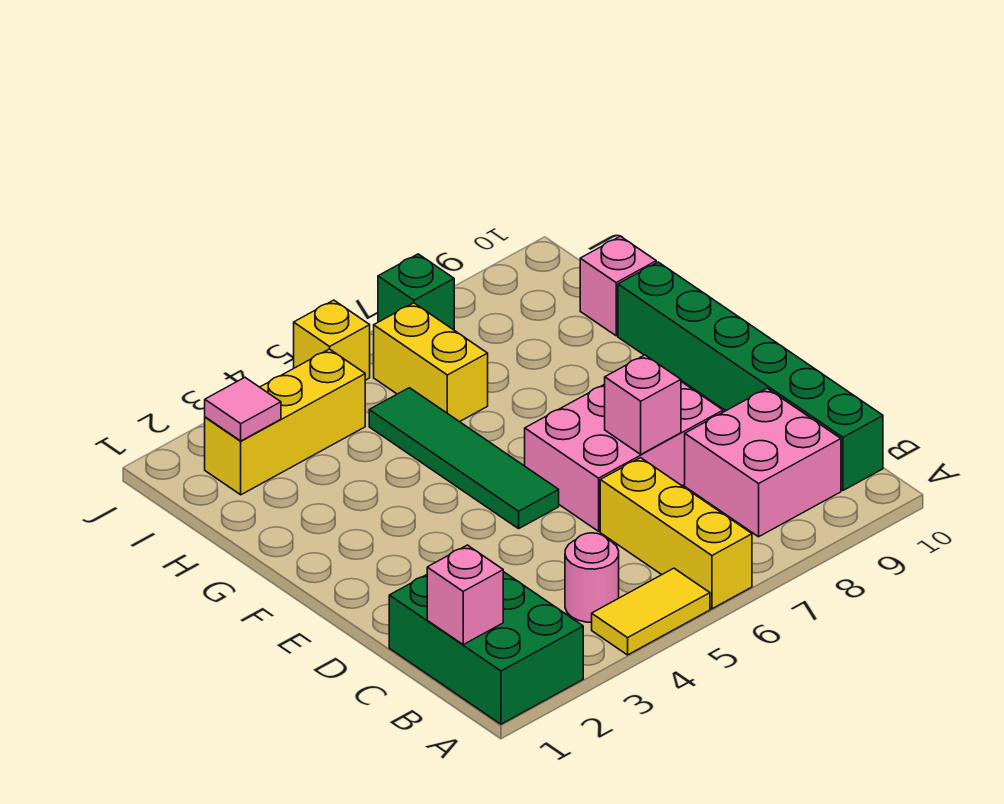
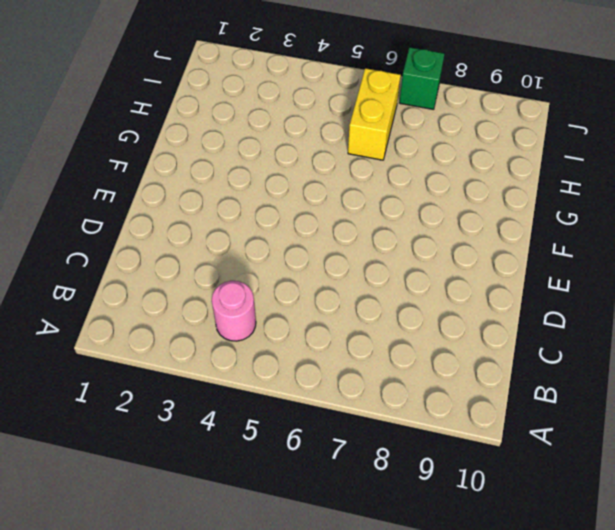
none -> green brick A1:C2 level 1
none -> yellow tile A4:A5 level 1
none -> yellow brick A6:C6 level 1

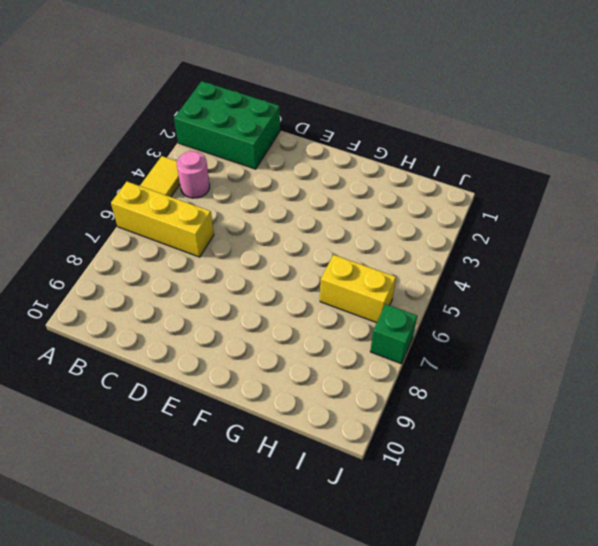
none -> pink brick B8:C9 level 1
none -> green brick B10:G10 level 1
none -> pink brick D6:E8 level 1

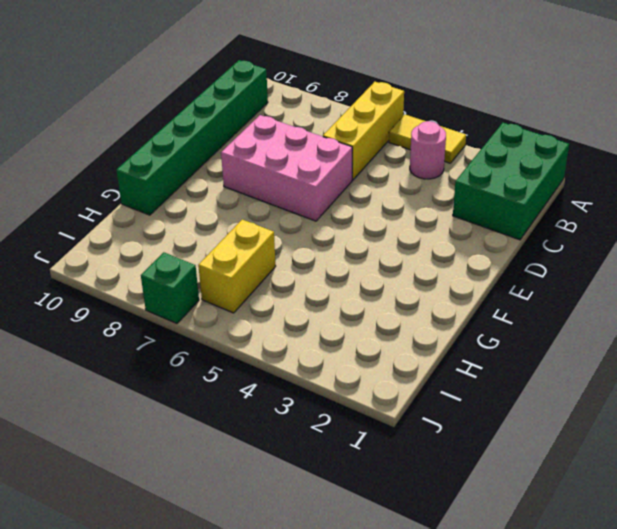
none -> pink brick B8:C9 level 1
none -> green tile E5:H5 level 1
none -> pink brick H10 level 1

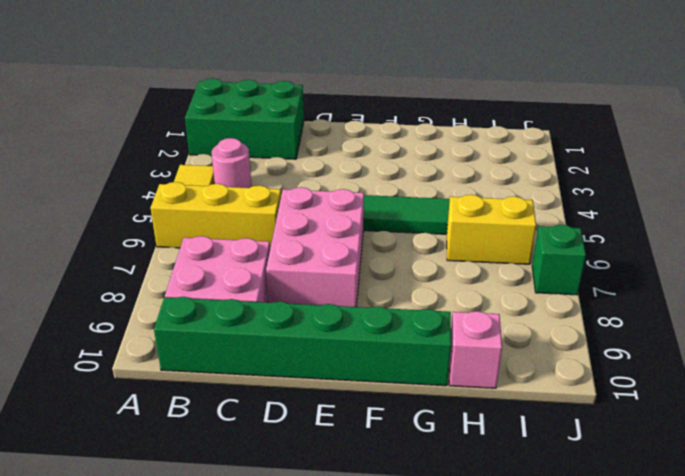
none -> yellow brick I2:I4 level 1
none -> yellow brick J5 level 1
none -> pink brick B1 level 2

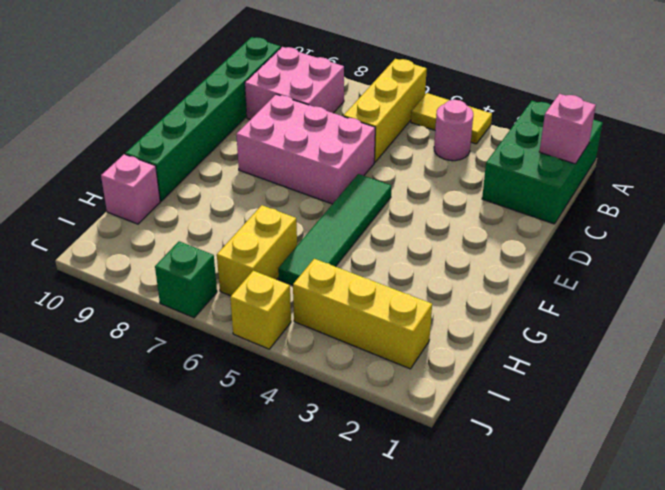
none -> pink brick D7 level 2
none -> pink tile I2 level 2

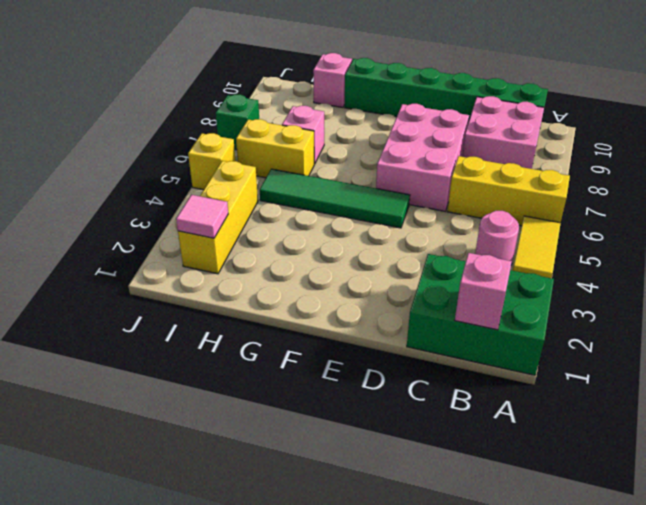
pink brick H7 level 1 -> pink brick D7 level 2

